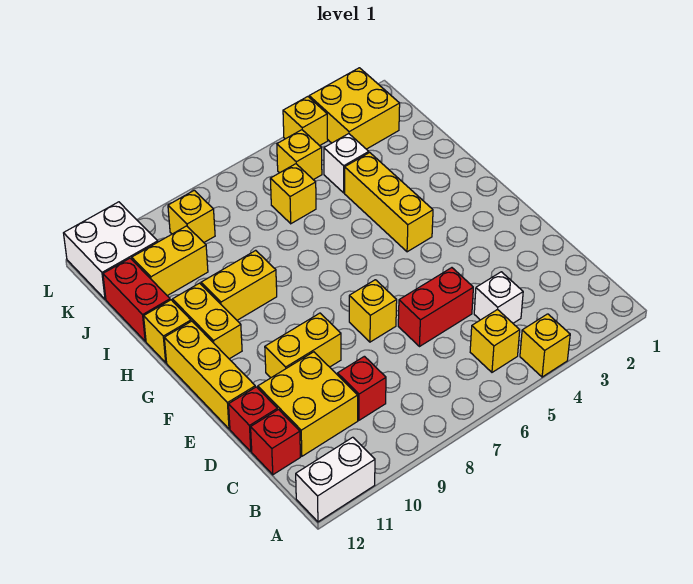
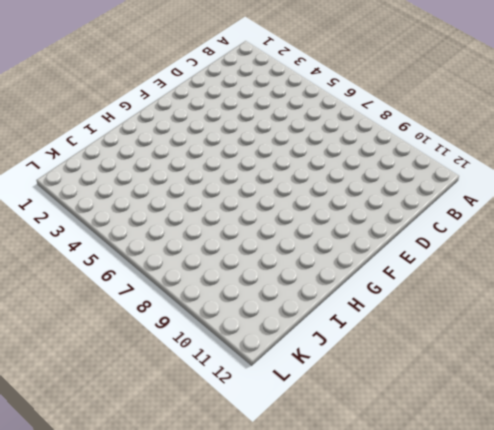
none -> yellow brick A4 level 1
none -> white brick A11:A12 level 1
none -> yellow brick B5 level 1

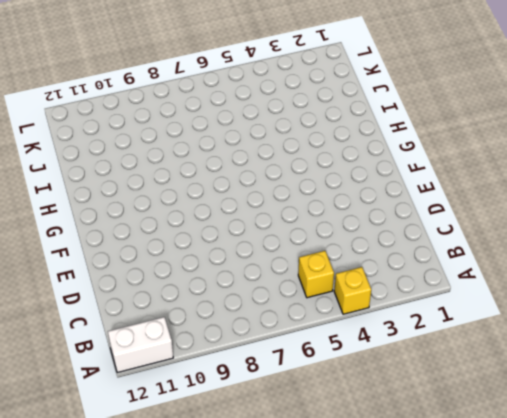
none -> white brick C4 level 1
none -> red brick C9 level 1
none -> yellow brick C10:D11 level 1

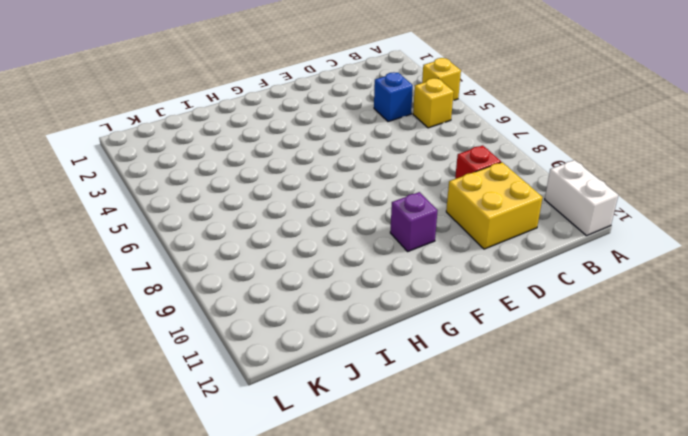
blue brick C4 level 1 -> white brick C4 level 1
purple brick F10 level 1 -> none
none -> red brick C12 level 1
none -> red brick D5:D6 level 1
none -> red brick D12 level 1

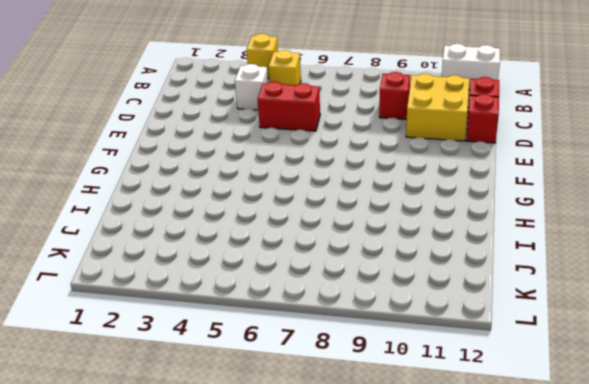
none -> yellow brick E7 level 1
none -> yellow brick E9:E10 level 1
none -> yellow brick E12:G12 level 1

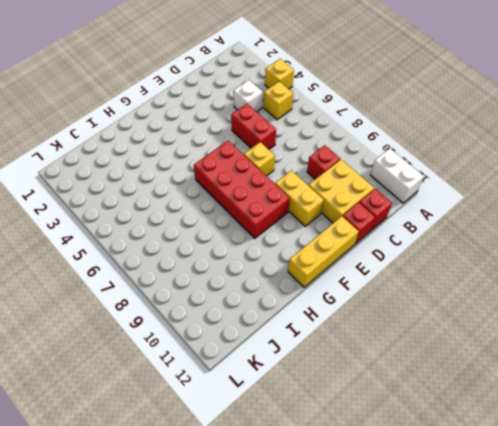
red brick F6:G9 level 1 -> none
none -> yellow brick G4:I4 level 1
none -> yellow brick G11:H11 level 1
none -> yellow brick H9:H10 level 1

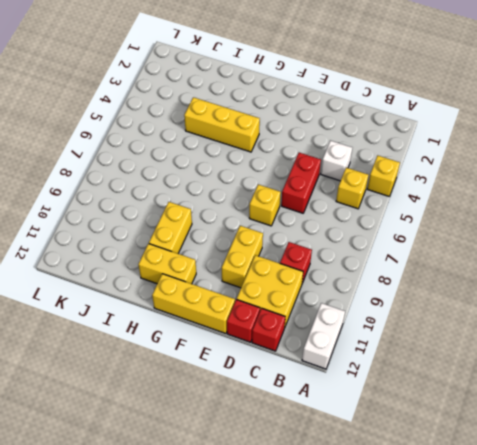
none -> yellow brick H12 level 1
none -> red brick I12:J12 level 1
none -> white brick J4 level 1

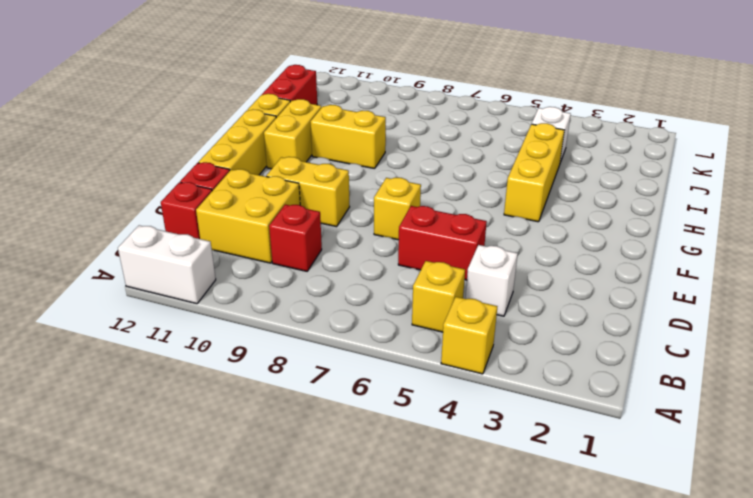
none -> yellow brick J6 level 1
none -> yellow brick J10:J11 level 1
none -> yellow brick K2:L3 level 1

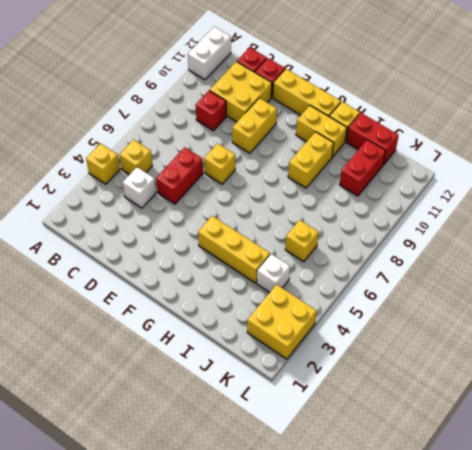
red brick J10:J11 level 1 -> yellow brick J10:J11 level 1
none -> yellow brick K5 level 1
none -> yellow brick K9 level 1
none -> white brick K11:L12 level 1

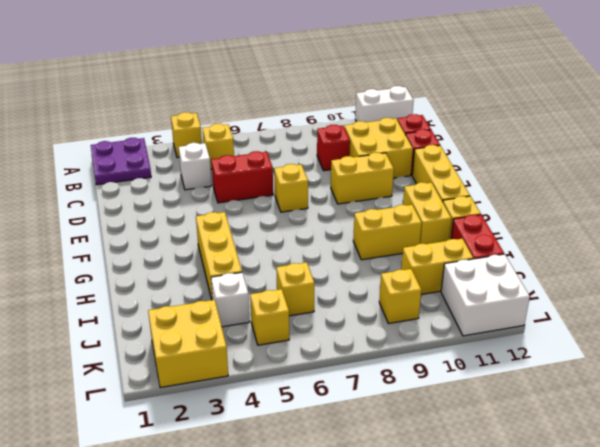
purple plate A1:B2 level 1 -> none
none -> yellow brick L4 level 1

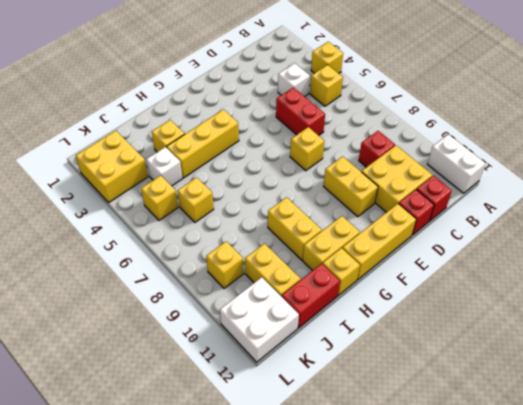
yellow brick I3 level 1 -> yellow brick L4 level 1

